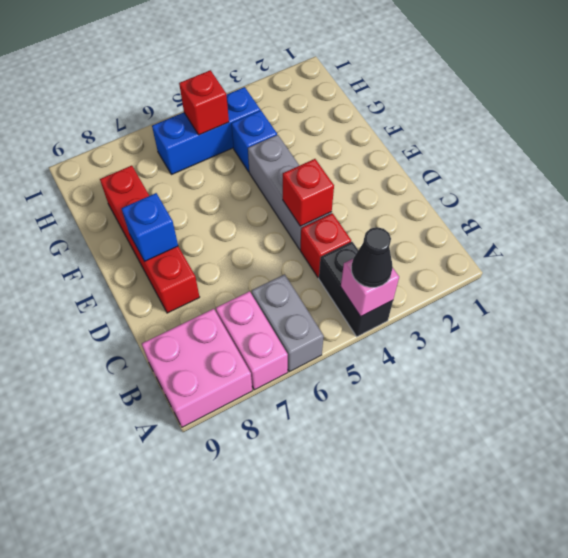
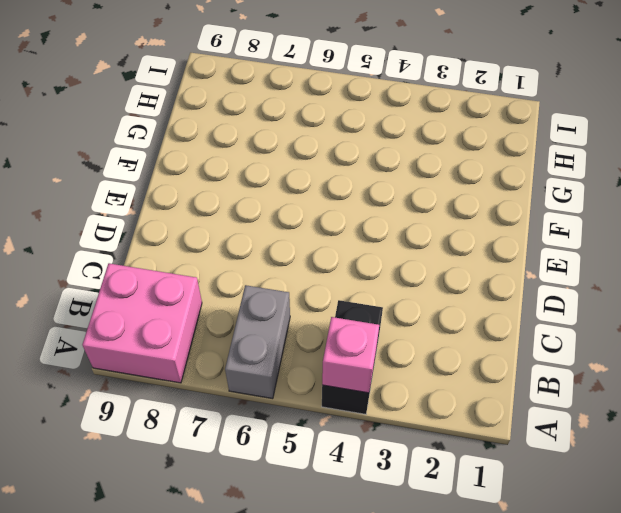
none -> pink brick A7:B7 level 1
none -> red brick C4 level 1
none -> grey brick D4:F4 level 1

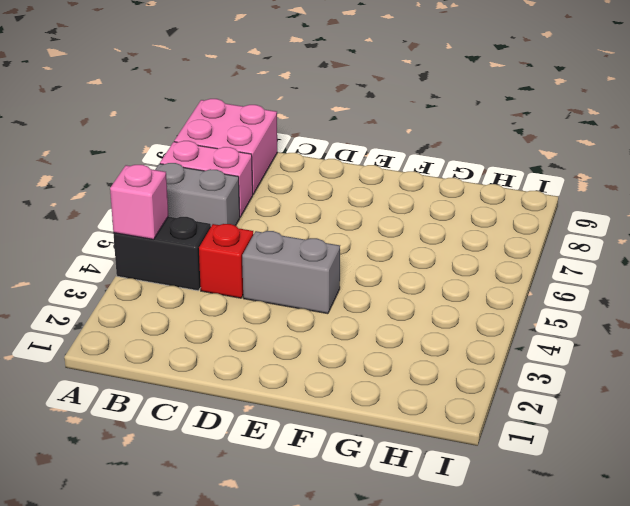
grey brick D4:E4 level 1 -> grey brick D4:F4 level 1
none -> red brick D8:G8 level 1
none -> blue brick G4 level 1
none -> blue brick H4:H6 level 1

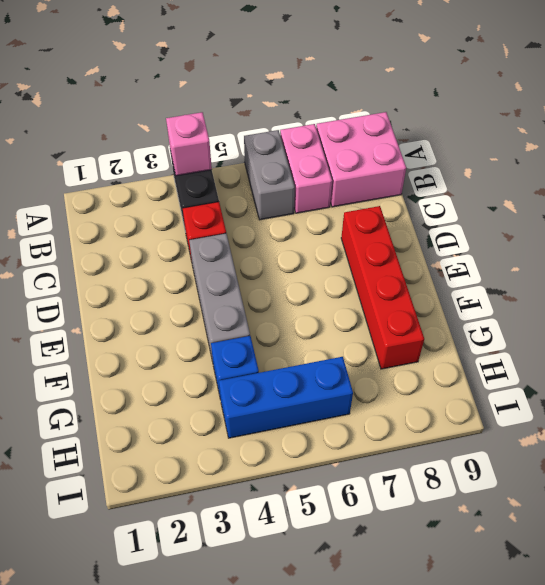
none -> red brick D4 level 2
none -> blue brick E8 level 2
none -> red brick H5 level 2

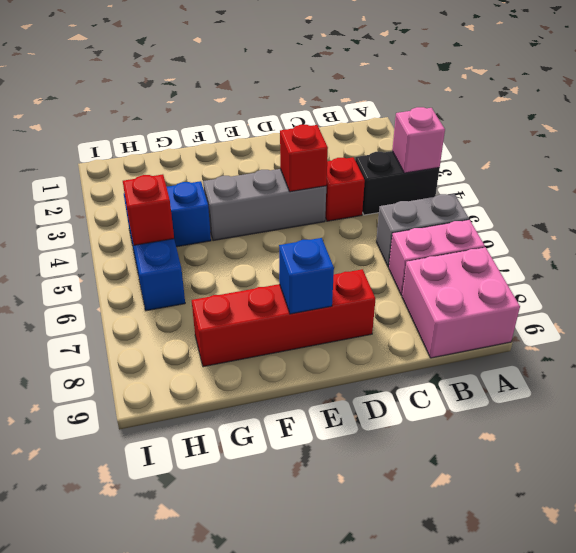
none -> black cone A4 level 3

